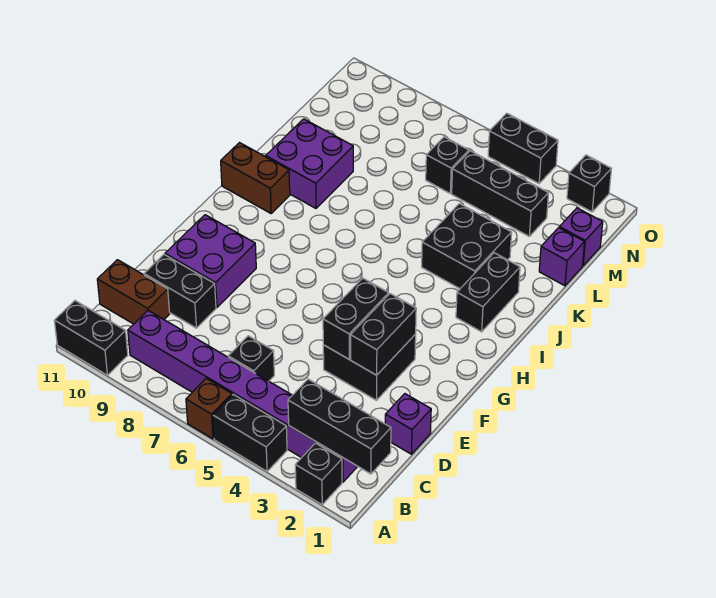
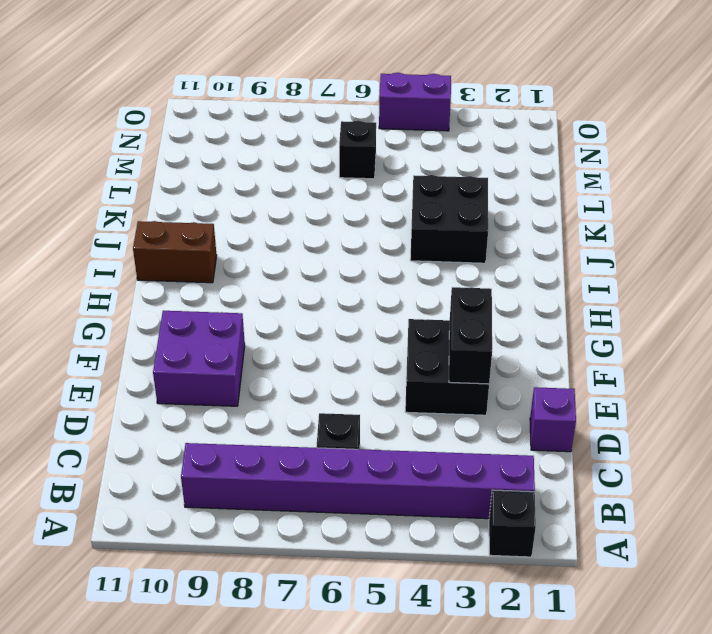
purple brick O4:O5 level 1 -> black brick O4:O5 level 1
none -> black brick A4:A5 level 1
none -> brown brick A6 level 1
none -> black brick A10:A11 level 1

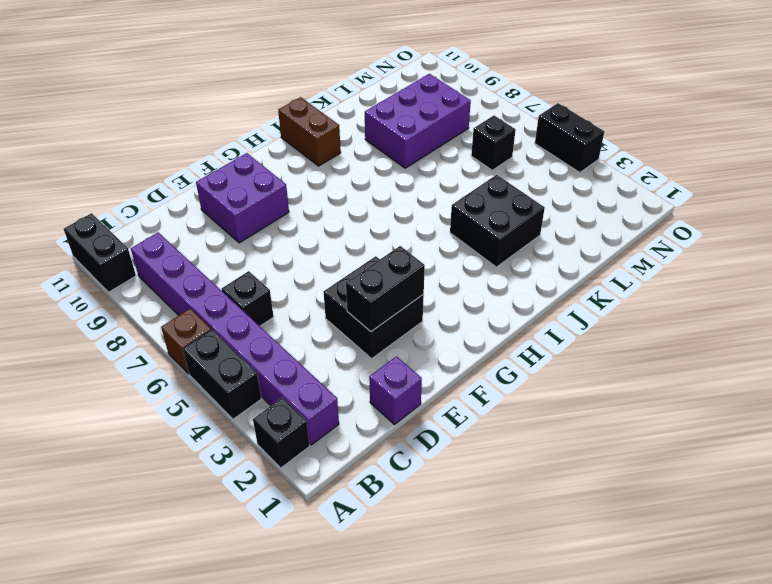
purple brick K8:M9 level 1 -> purple brick J9:K10 level 1
none -> brown brick C10:C11 level 1
none -> black brick D9:D10 level 1
none -> black brick I2:J2 level 1

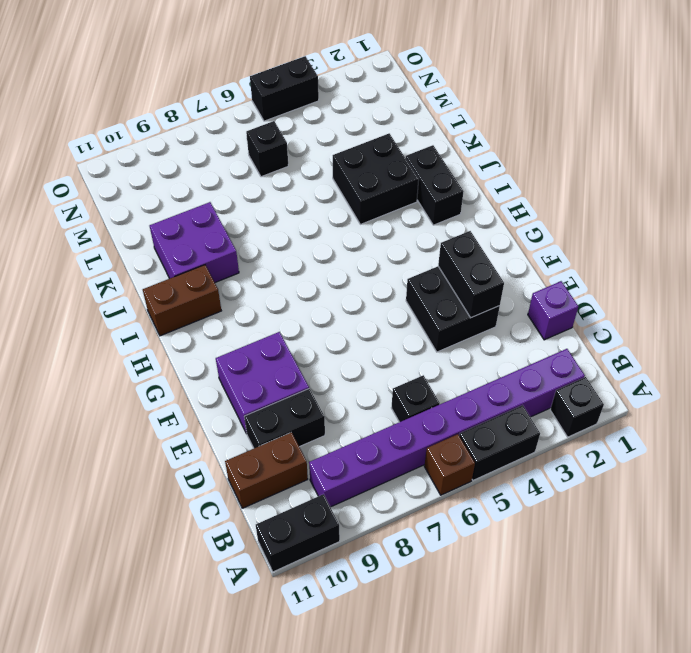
none -> purple brick L1 level 1
none -> purple brick M1 level 1
none -> black brick M3:M5 level 1

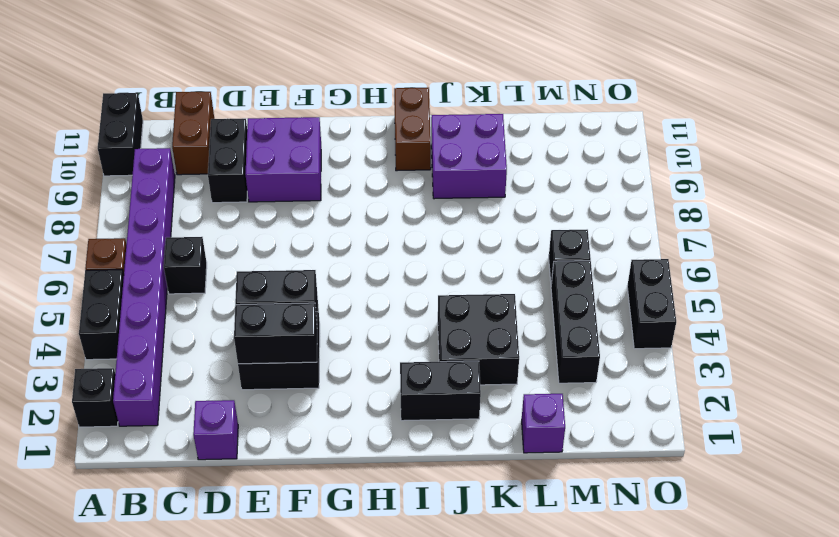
none -> purple brick M1 level 1
none -> black brick O2 level 1
none -> black brick B1:B3 level 2

